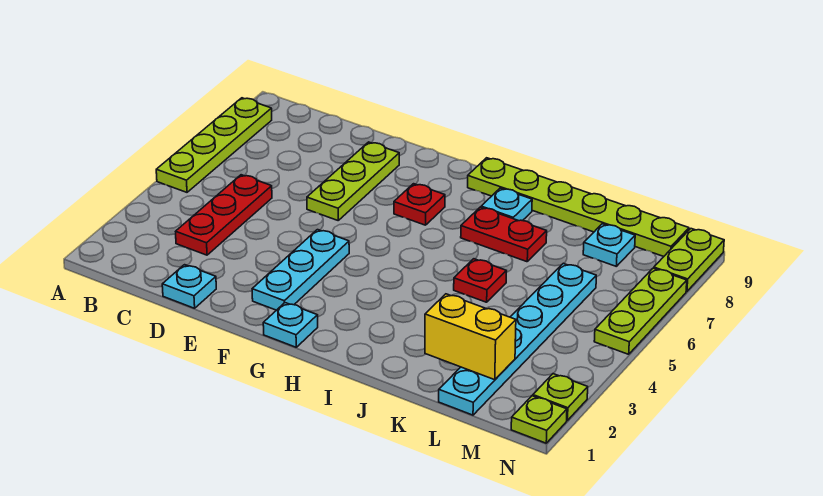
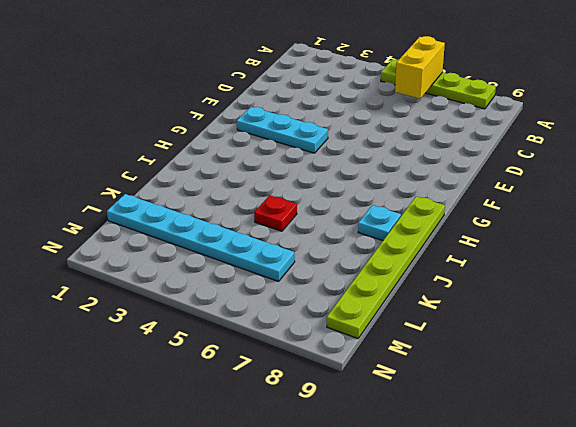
yellow brick A6:B6 level 2 -> yellow brick K2:L2 level 2
none -> red plate C3:C5 level 1
none -> cyan plate D1 level 1
none -> lime plate E6:E8 level 1

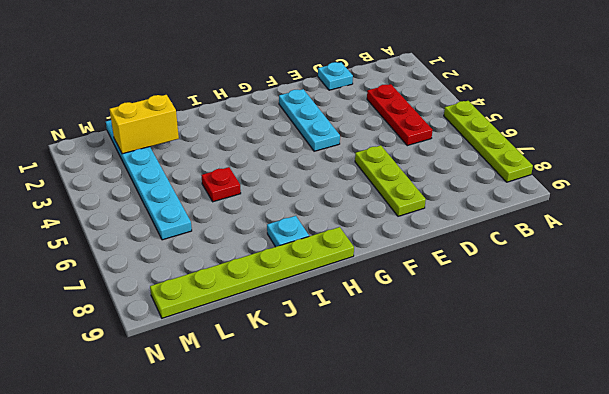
none -> cyan plate G1 level 1
none -> red plate G7 level 1
none -> red plate I7:J7 level 1

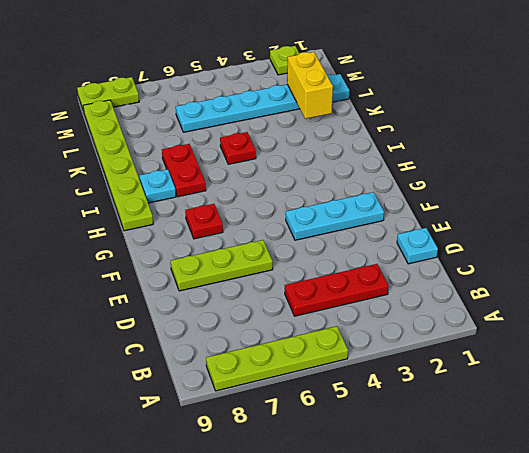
none -> cyan plate G1 level 1
none -> cyan plate L8 level 1
none -> lime plate N1 level 1

